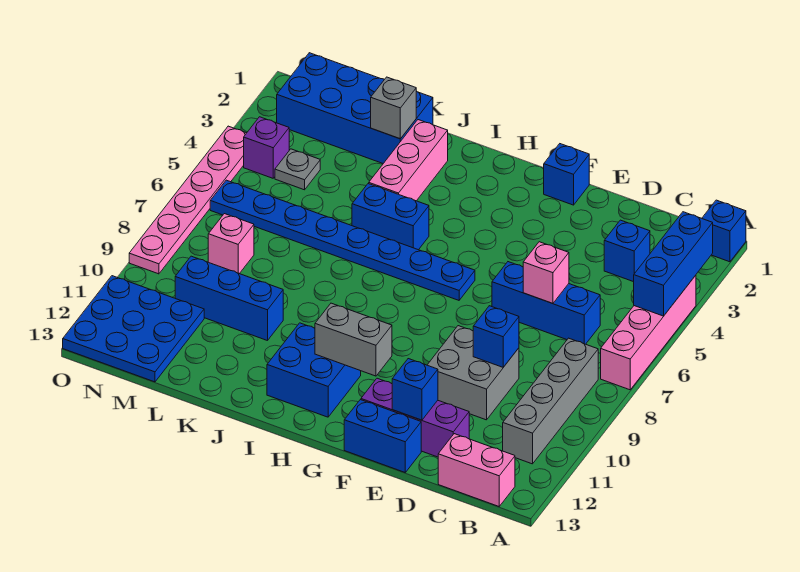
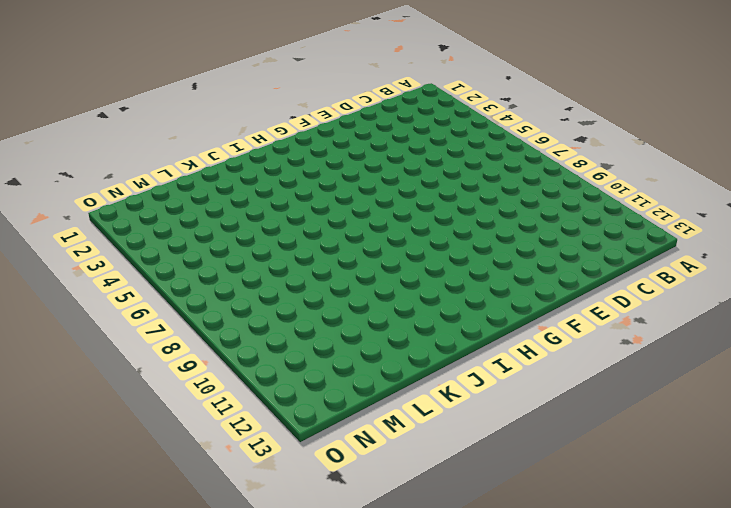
none -> blue brick A1 level 1
none -> pink brick A4:A7 level 1
none -> grey brick B8:B11 level 1

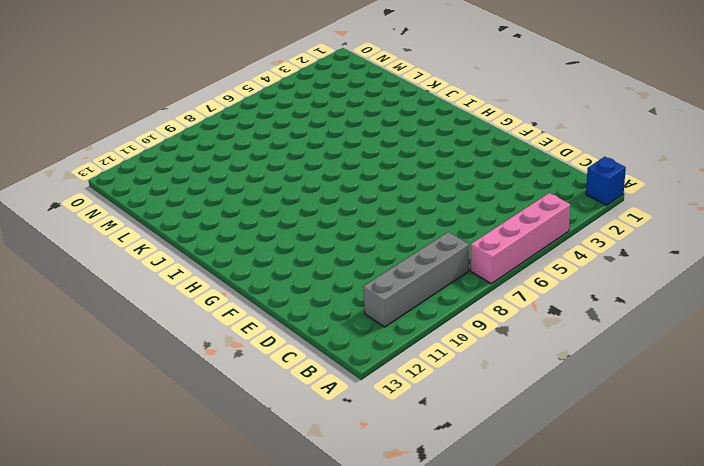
none -> pink brick B13:C13 level 1
none -> blue brick C3 level 1
none -> blue brick C6:E6 level 1

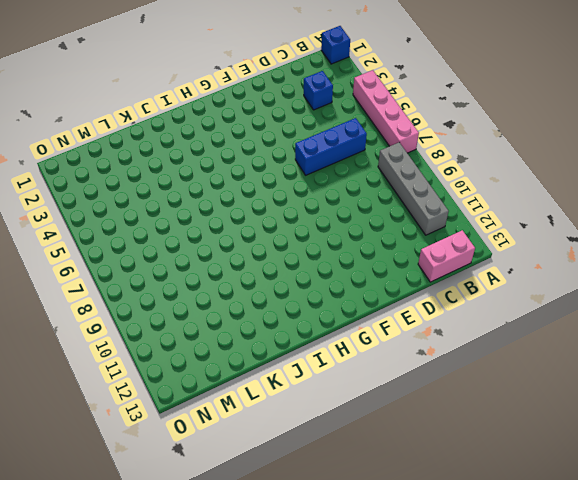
none -> grey brick D9:E10 level 1
none -> purple brick D12:F12 level 1
none -> blue brick E13:F13 level 1

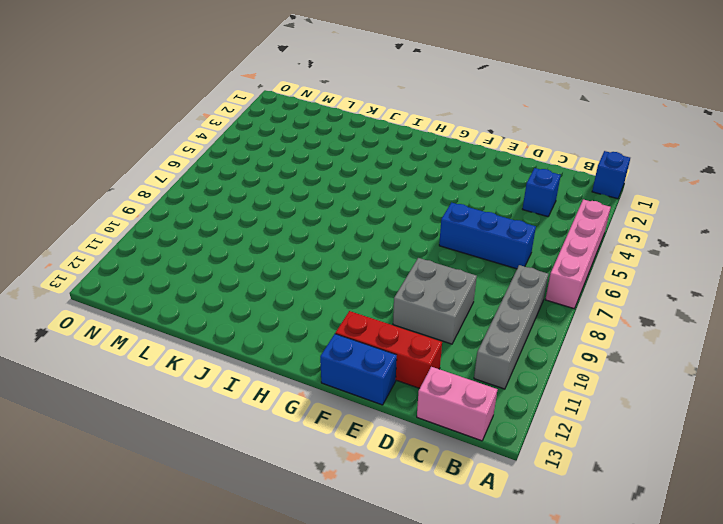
red brick D12:F12 level 1 -> purple brick D12:F12 level 1
none -> blue brick F1 level 1
none -> blue plate G6:N6 level 1
none -> blue brick H11:I12 level 1

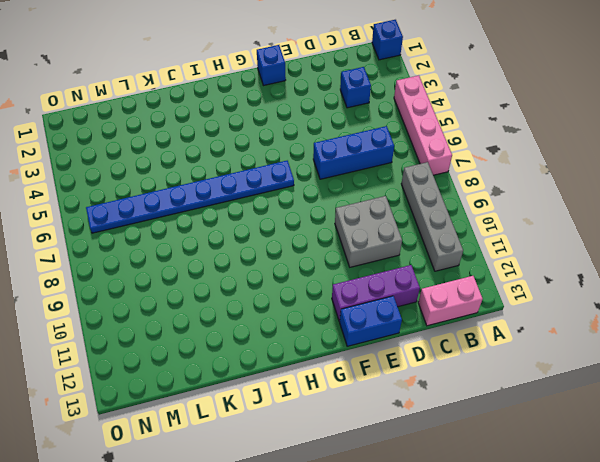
none -> blue brick H11:I12 level 1
none -> blue brick I5:J5 level 1
none -> pink brick J2:J4 level 1

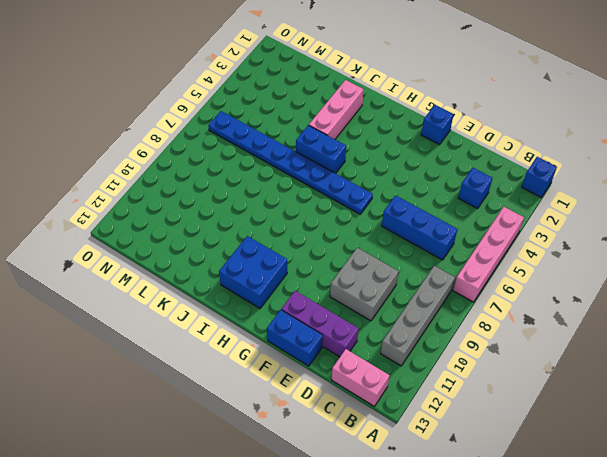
none -> blue brick K1:N2 level 1
none -> blue brick K10:M10 level 1
none -> grey plate M4 level 1

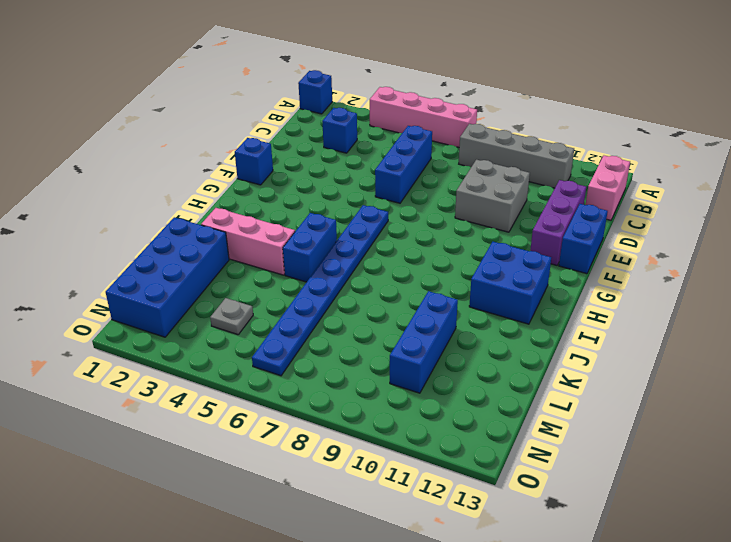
none -> pink brick M8 level 1
none -> blue plate M11:O13 level 1
none -> purple brick N4 level 1

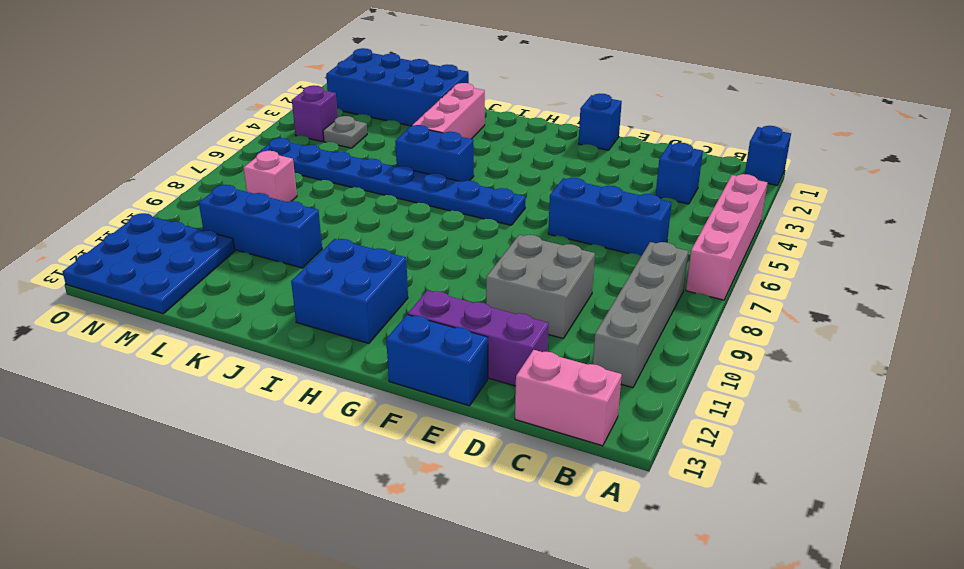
none -> pink plate O4:O9 level 1
none -> blue brick A3:A5 level 2
none -> pink brick D6 level 2

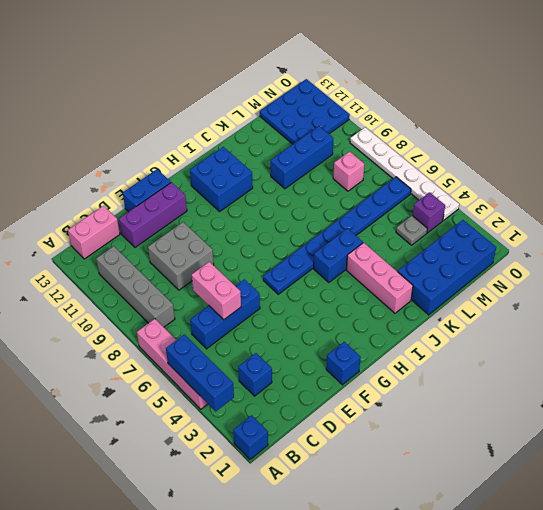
pink brick D6:D7 level 2 -> pink brick D6 level 2
white plate O4:O9 level 1 -> pink plate O4:O9 level 1
none -> blue brick D9 level 2
none -> blue brick E12 level 2
none -> grey brick G11:H11 level 2

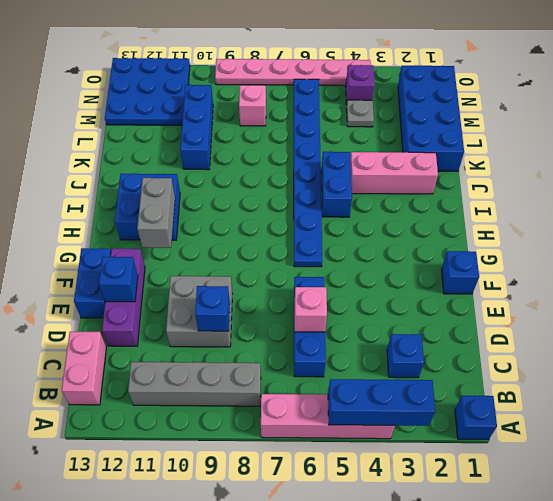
none -> grey brick K2 level 2

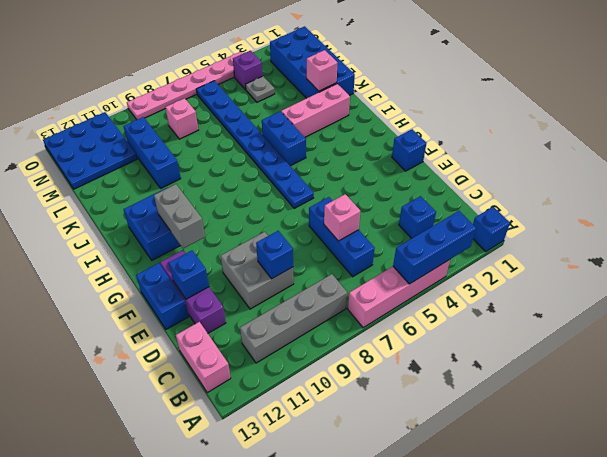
pink brick K2 level 2 -> grey brick K2 level 2

